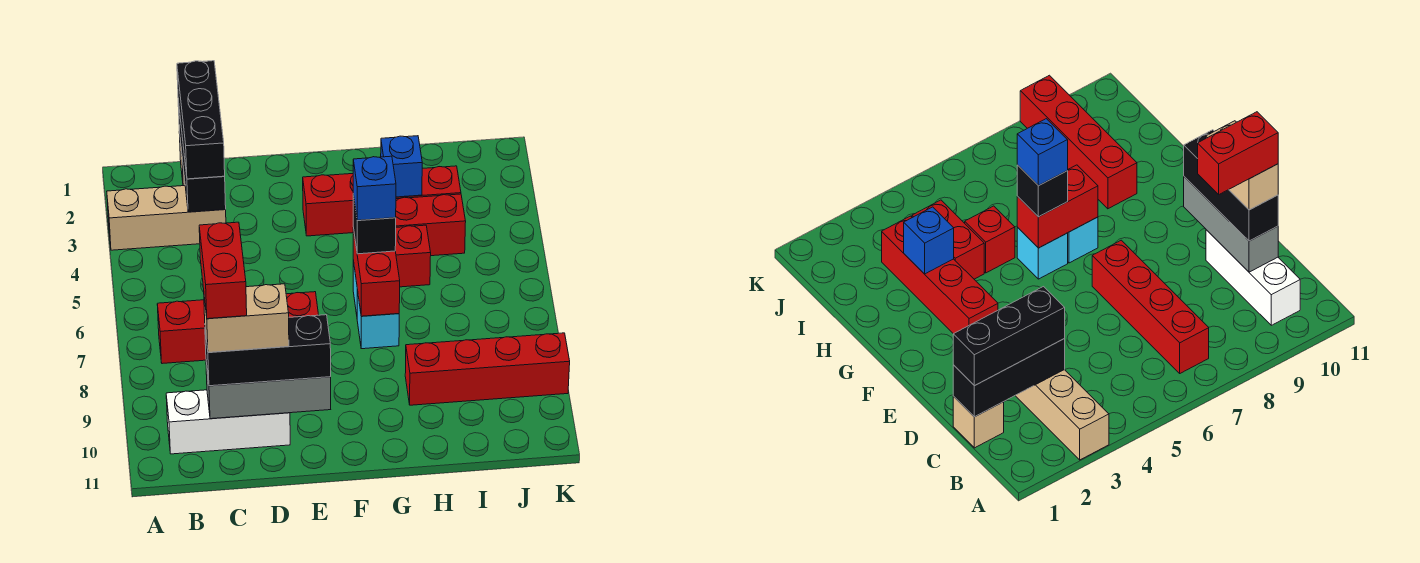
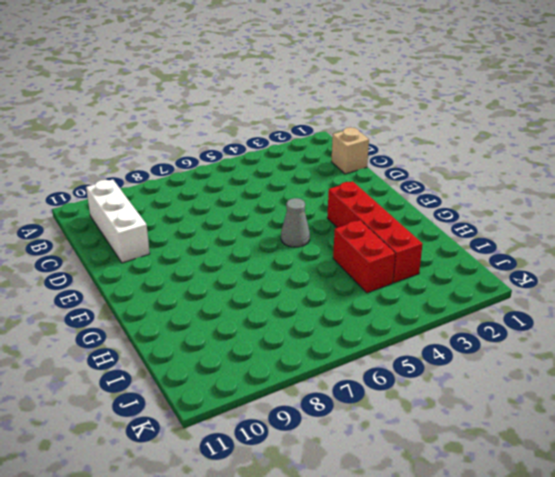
grey cone F5 level 1 -> none
none -> tan brick A3:C3 level 1
none -> red brick B7:E7 level 1
none -> cyan brick G6 level 1

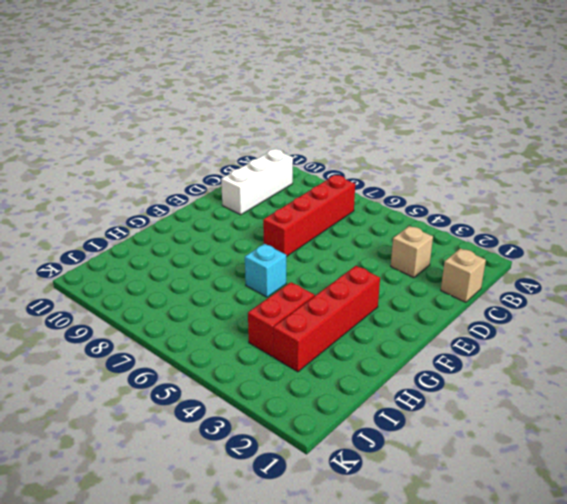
tan brick C3 level 1 -> tan brick A3:C3 level 1
none -> cyan brick G7 level 1
none -> red brick H5 level 1
none -> red brick H9:K9 level 1

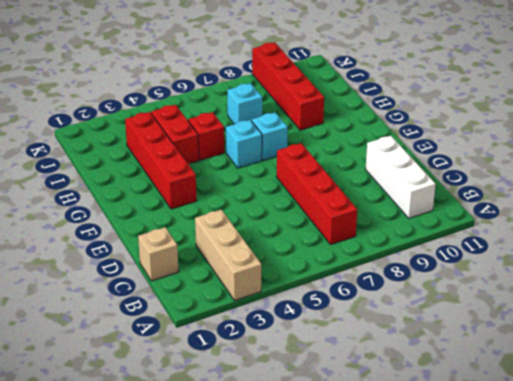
cyan brick I7 level 1 -> none
none -> black brick C1:C3 level 2
none -> grey brick C10:E10 level 2
none -> red brick G6:G7 level 2

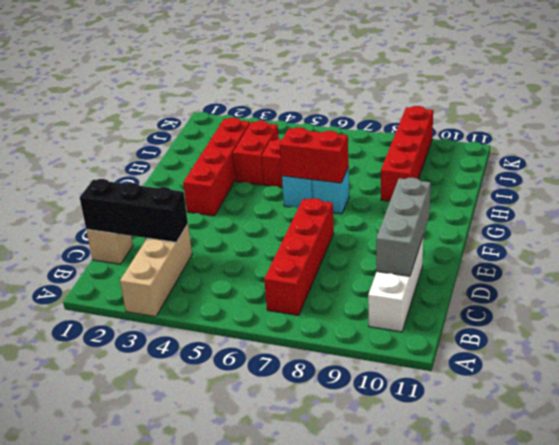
none -> blue brick H3 level 2
none -> black brick C1:C3 level 3
none -> black brick C10:E10 level 3

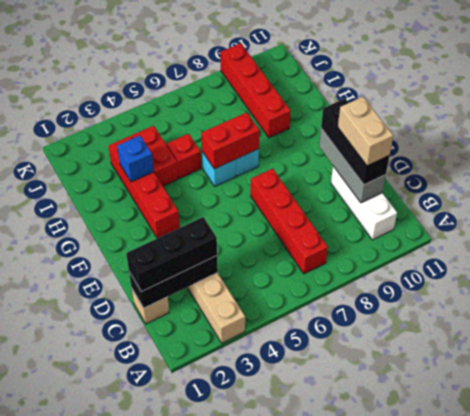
none -> black brick G6 level 3
none -> blue brick G6 level 4
none -> red brick C9:C10 level 5

